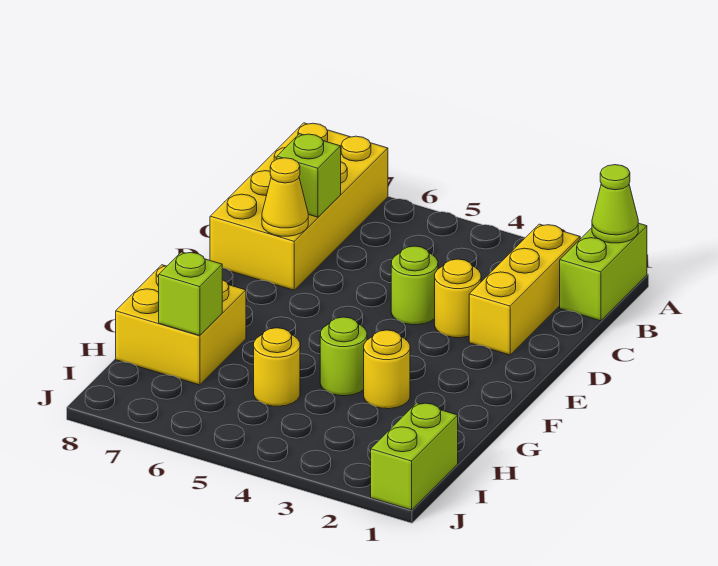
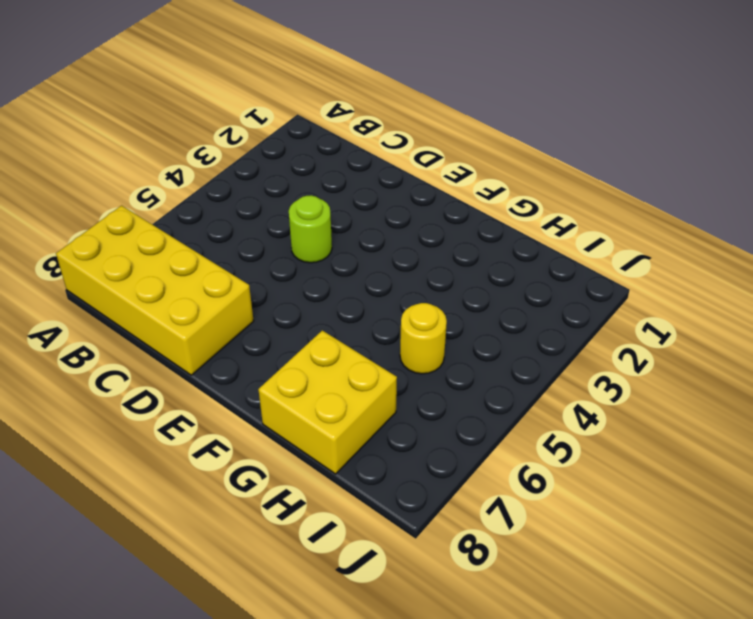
none -> lime brick A1:B1 level 1
none -> yellow brick B2:D2 level 1
none -> yellow round brick D3 level 1

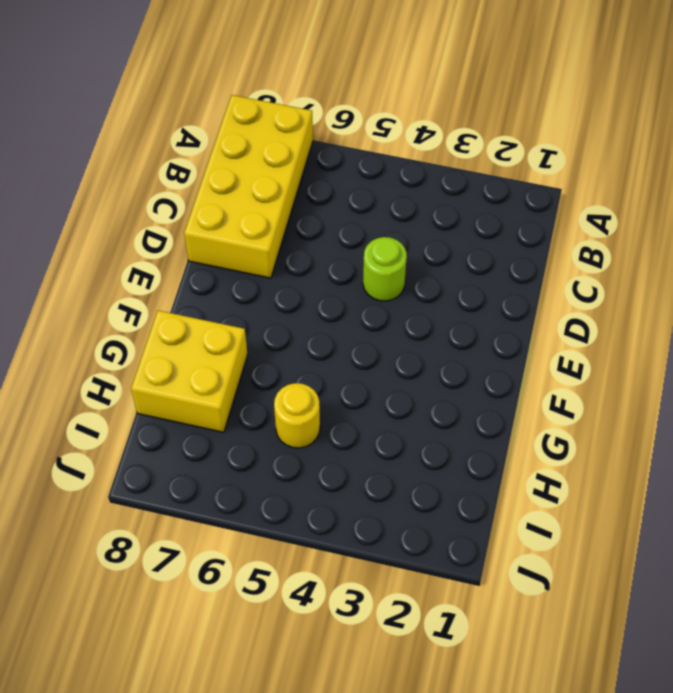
none -> lime brick A1:B1 level 1
none -> yellow brick B2:D2 level 1
none -> yellow round brick D3 level 1

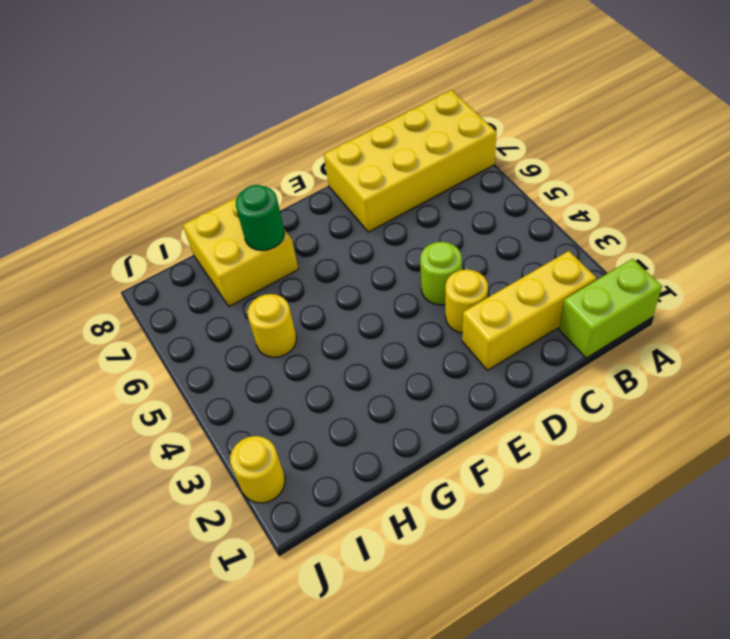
green round brick G7 level 2 -> none
yellow round brick J2 level 1 -> yellow round brick G3 level 1
none -> lime round brick G4 level 1
none -> lime brick I1:J1 level 1
none -> lime cone A1 level 2

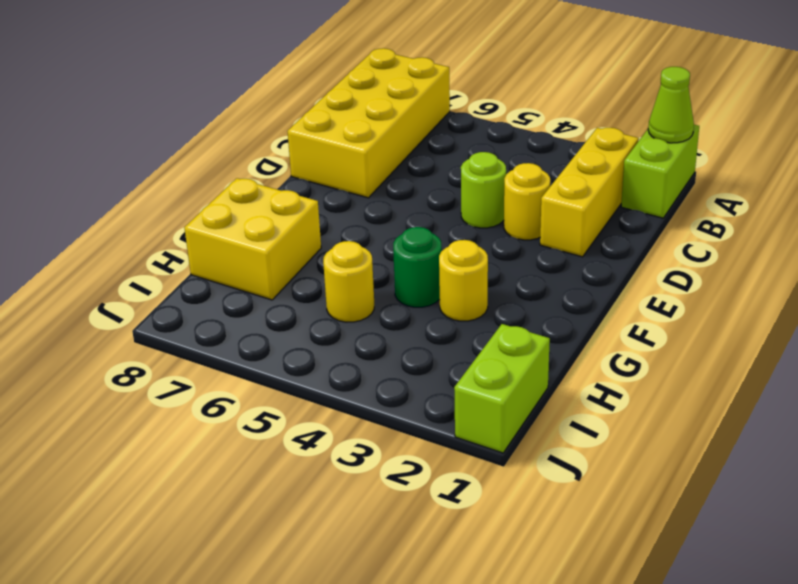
green round brick G4 level 1 -> lime round brick G4 level 1
none -> lime brick C7 level 2
none -> yellow cone D7 level 2
none -> lime brick H7 level 2

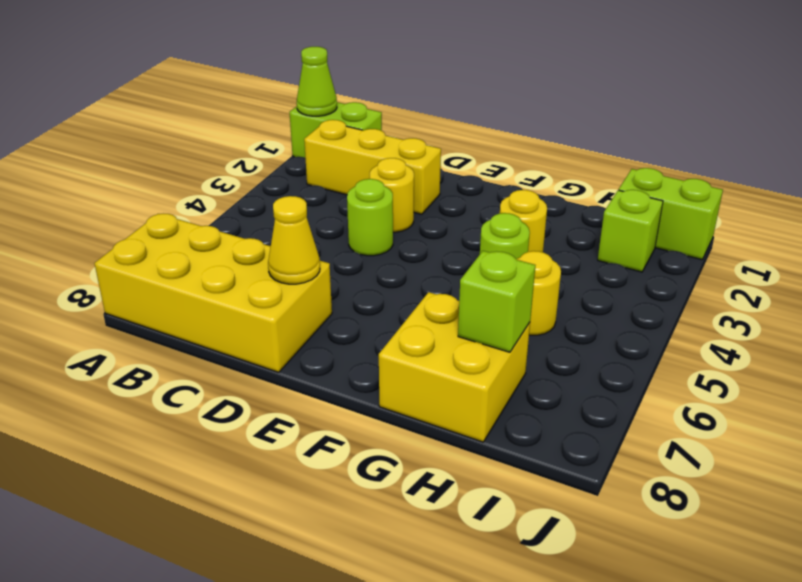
lime brick I2 level 1 -> lime brick C7 level 2

